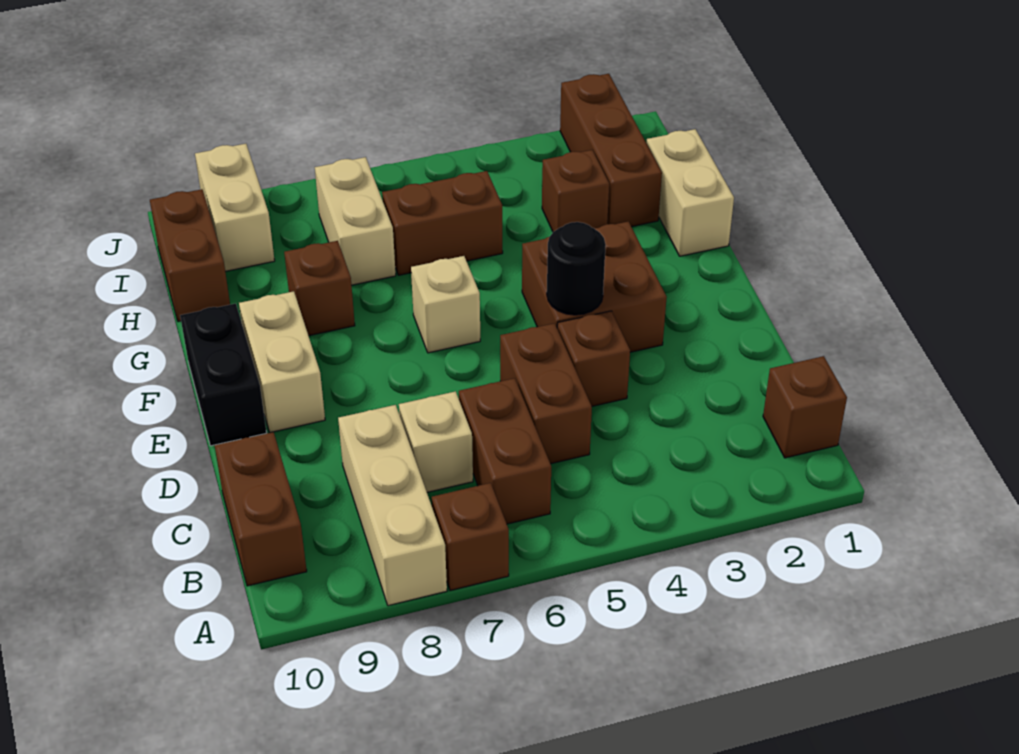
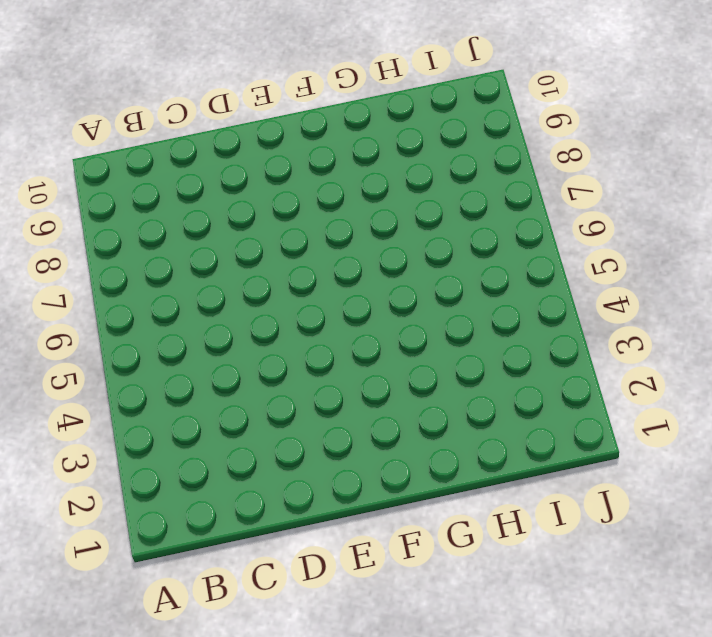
none -> brown brick A7 level 1
none -> tan brick A8:C8 level 1
none -> brown brick B1 level 1

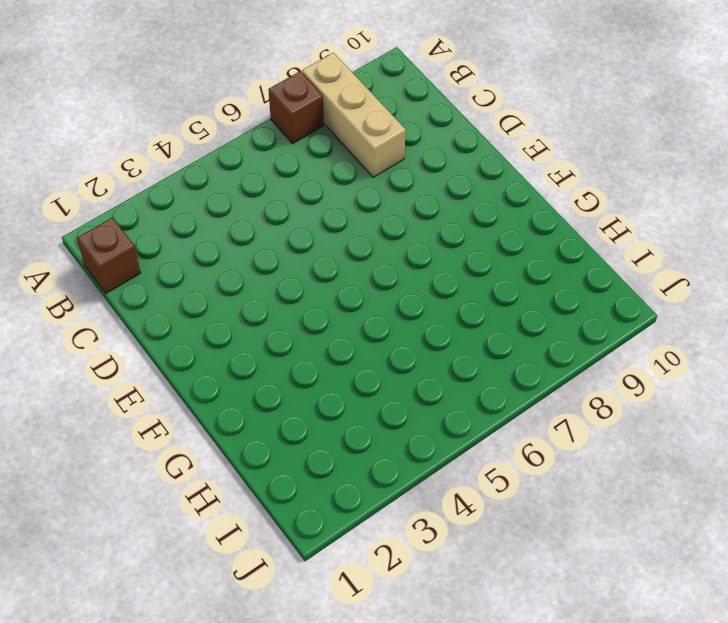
none -> brown brick B6:C6 level 1
none -> brown brick B10:C10 level 1
none -> brown brick C5:D5 level 1

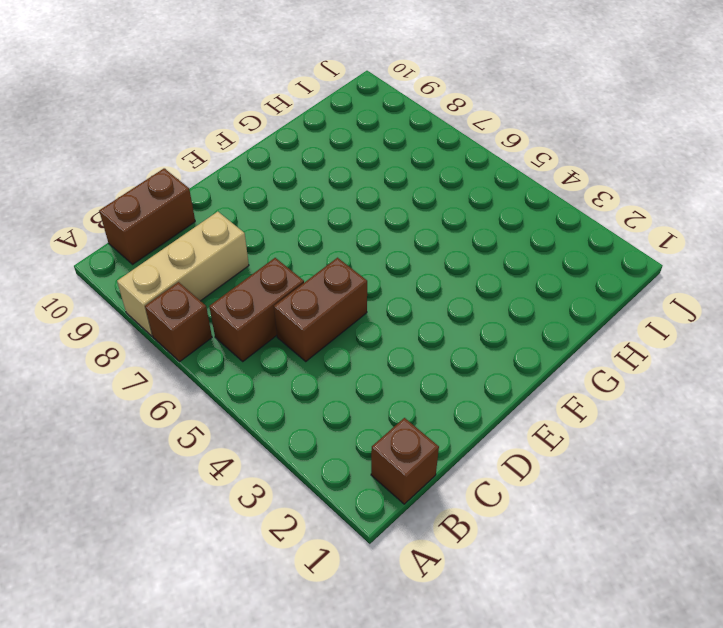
none -> tan brick C7 level 1
none -> brown brick D4 level 1
none -> brown brick E3:F4 level 1

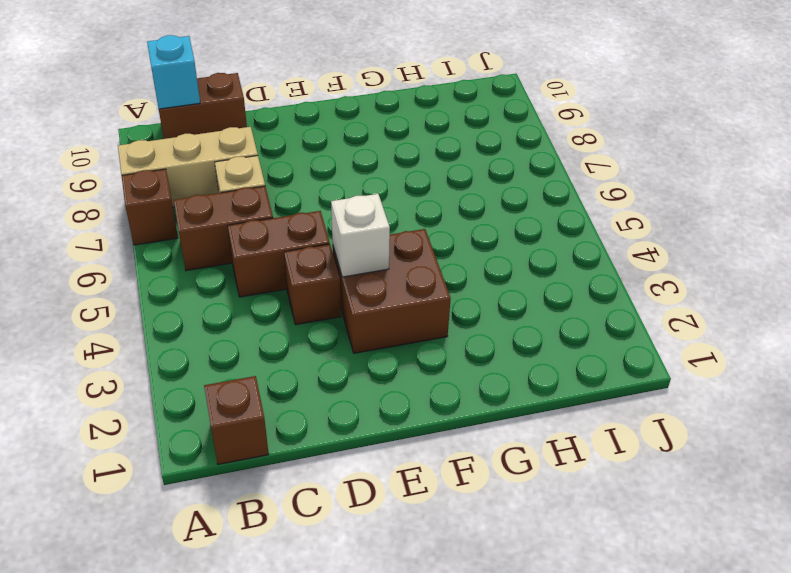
cyan brick B10 level 2 -> none
white brick E4 level 2 -> black round brick E4 level 2
none -> tan brick E9:F9 level 1
none -> black brick E10:F10 level 1
none -> tan brick F6 level 1

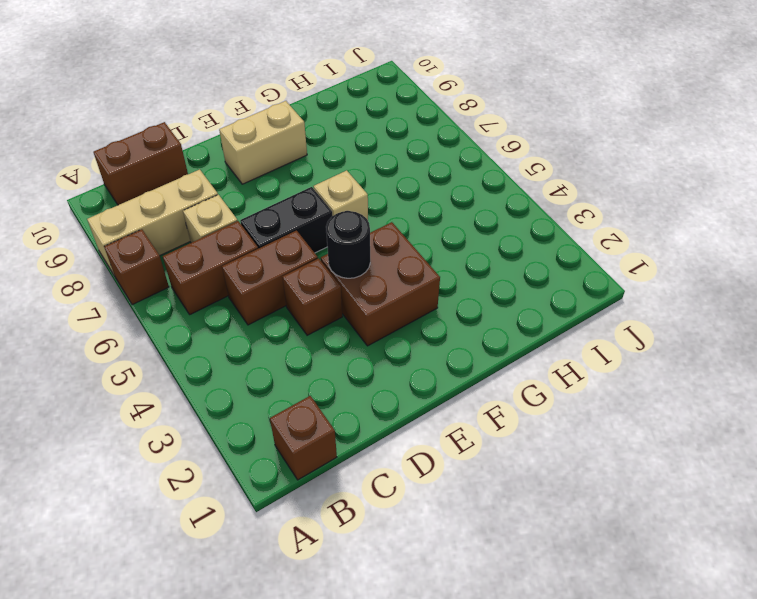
black brick D6:E6 level 1 -> black brick E10:F10 level 1
none -> tan brick G1:H1 level 1
none -> brown brick G8 level 1
none -> brown brick H2:J2 level 1

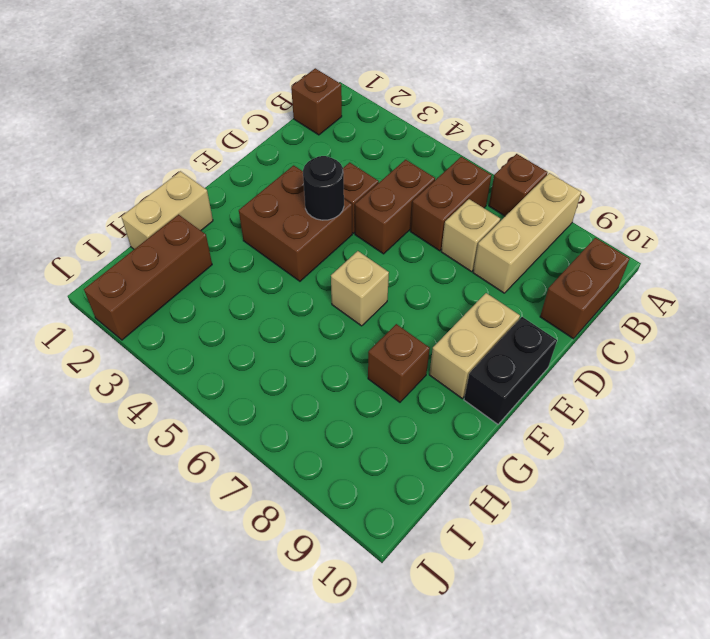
none -> brown brick H3 level 1
none -> brown brick H5:H6 level 1
none -> tan brick H7:I7 level 1

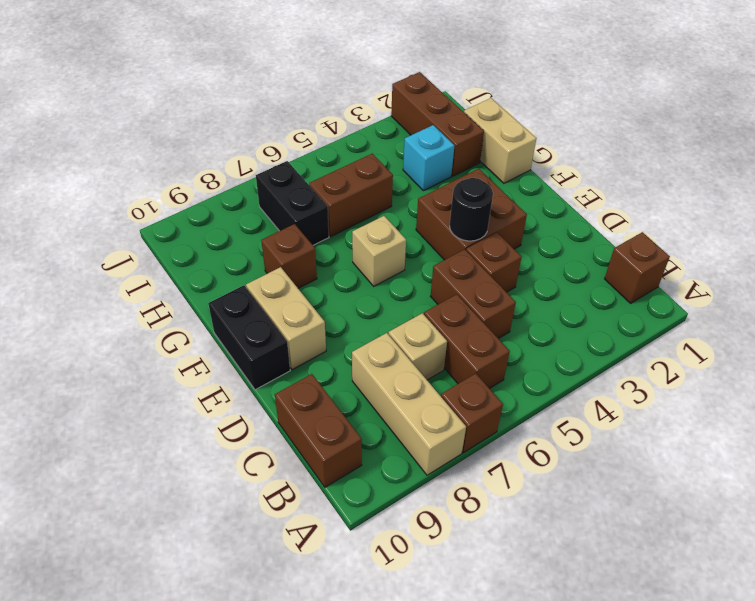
cyan brick H3 level 1 -> brown brick H3 level 1
black brick H7:I7 level 1 -> tan brick H7:I7 level 1
none -> brown brick H10:I10 level 1
none -> tan brick I9:J9 level 1

